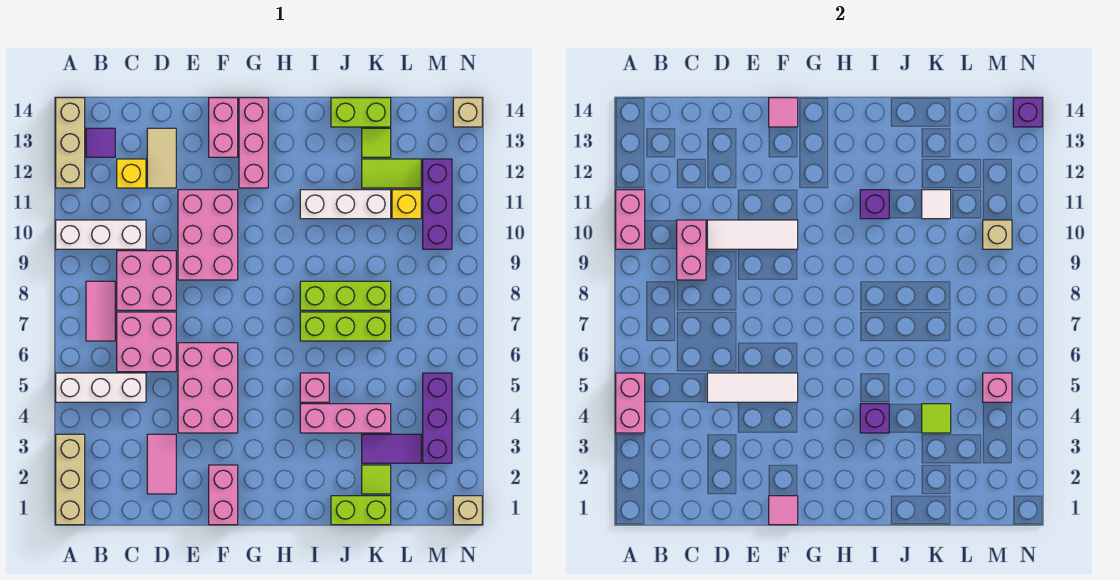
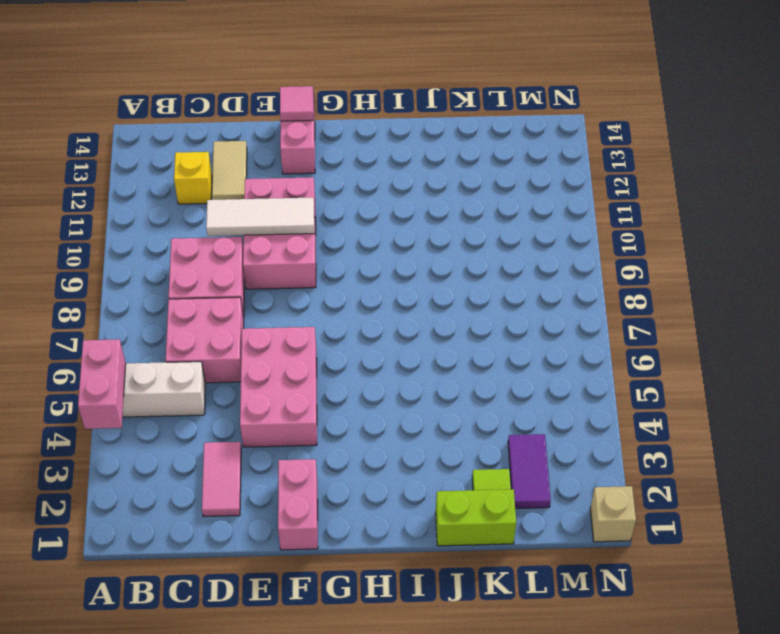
purple tile L2:L3 level 1 -> purple tile K3:L3 level 1
none -> tan brick A1:A3 level 1
none -> white brick A10:C10 level 1
none -> tan brick A12:A14 level 1
none -> pink tile B7:B8 level 1

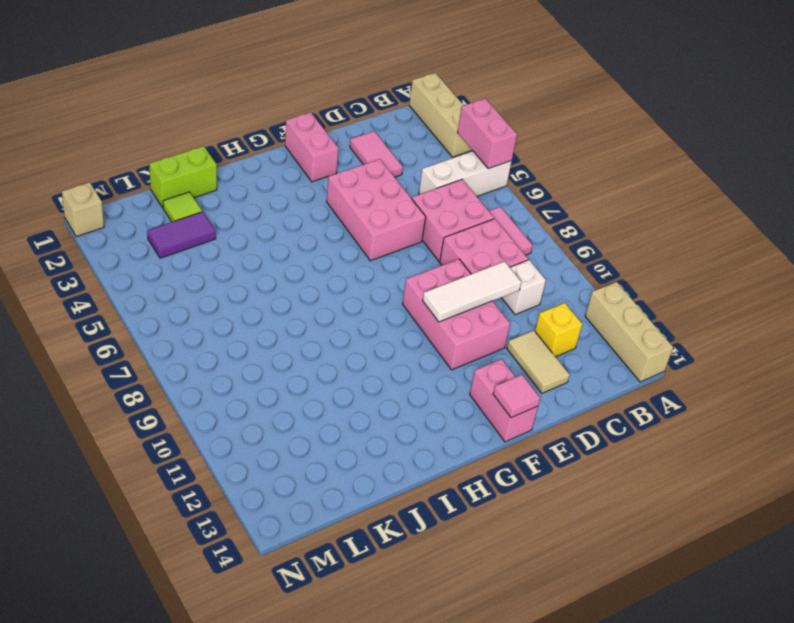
white brick C10 level 1 -> white brick A10:C10 level 1
none -> purple tile B13 level 1
none -> pink brick G12:G14 level 1
none -> pink brick I4:K4 level 1
none -> pink brick I5 level 1

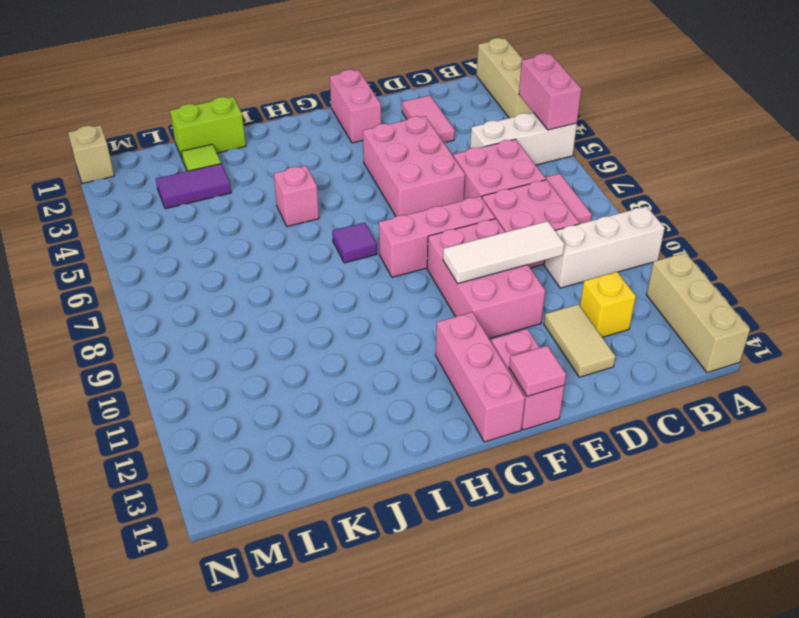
pink brick E8:G8 level 1 -> pink brick I4:K4 level 1
purple tile H7 level 1 -> purple tile B13 level 1
none -> lime brick I7:K7 level 1
none -> lime brick I8:K8 level 1
none -> white brick I11:K11 level 1
none -> lime brick J14:K14 level 1

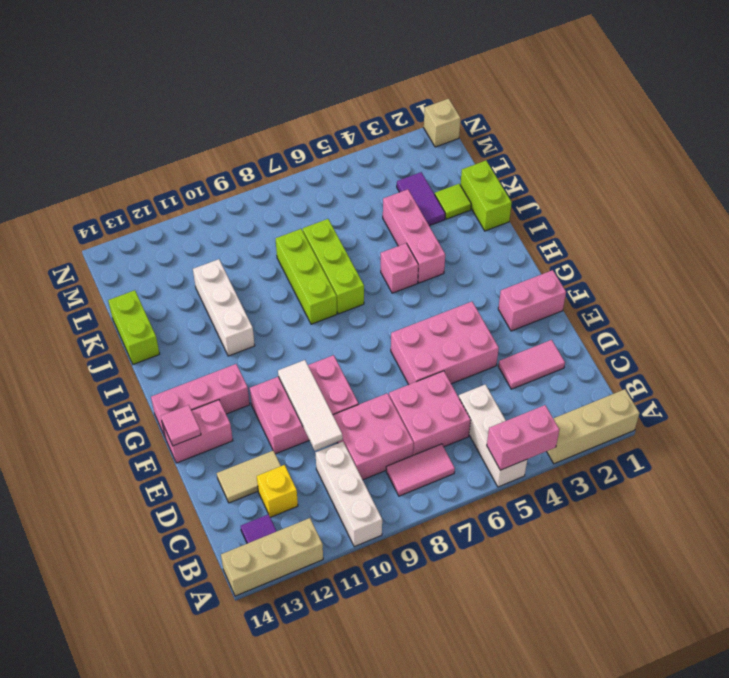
none -> lime tile K12:L12 level 1
none -> lime tile K13 level 1
none -> yellow brick L11 level 1
none -> purple brick M3:M5 level 1

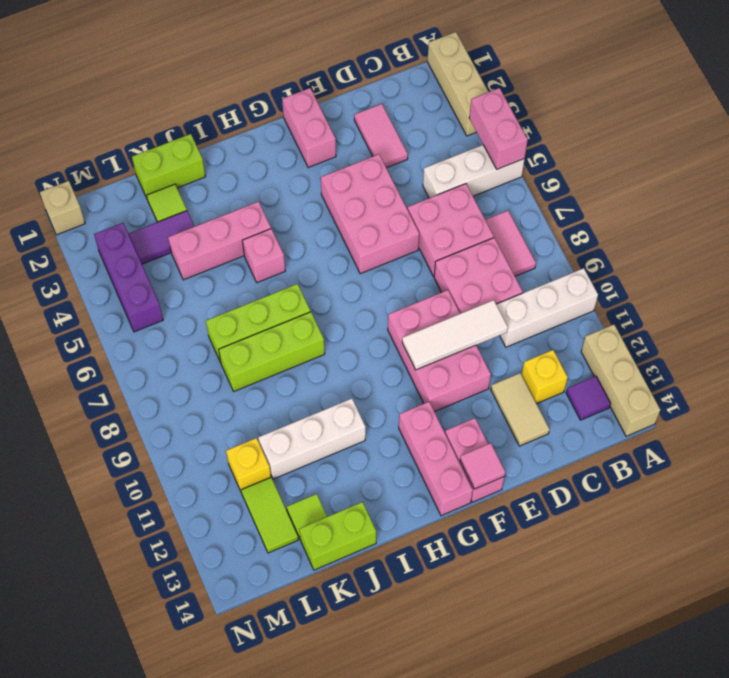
lime tile L12:L13 level 1 -> lime tile K12:L12 level 1
none -> purple brick M10:M12 level 1
none -> tan brick N14 level 1
none -> pink brick A10:A11 level 2
none -> pink brick C9:C10 level 2

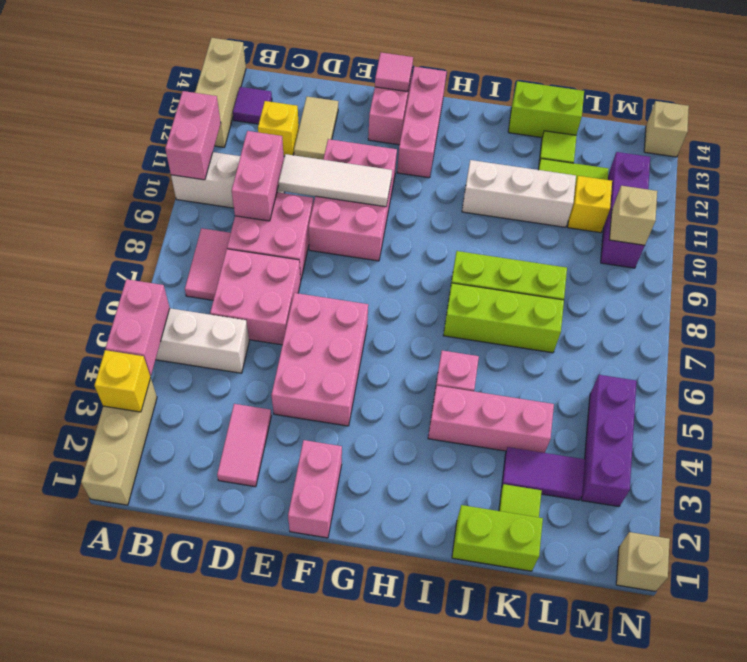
yellow brick A3 level 2 -> none
none -> white tile D5:F5 level 2
none -> pink tile F1 level 2
none -> purple brick I4 level 2
none -> purple brick I11 level 2

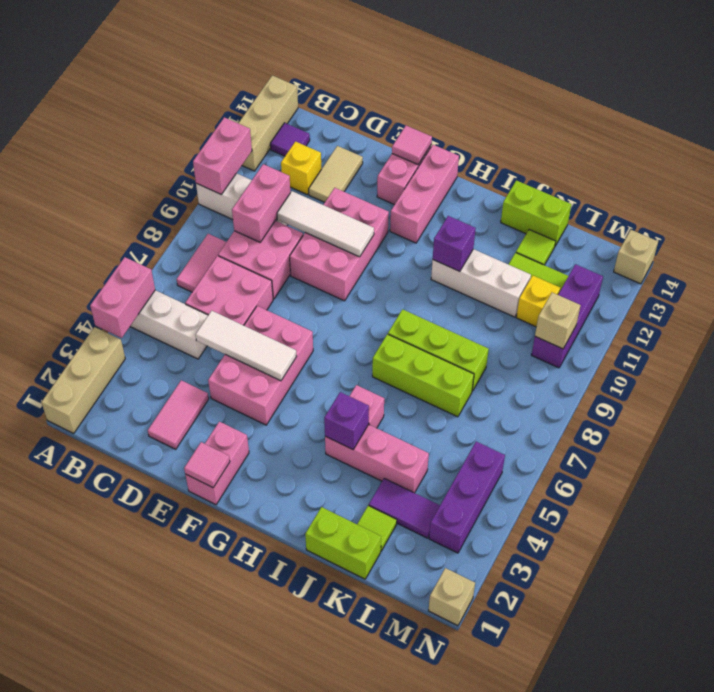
none -> lime tile K4 level 2
none -> white tile K11 level 2
none -> pink brick M5 level 2
none -> purple brick N14 level 2

